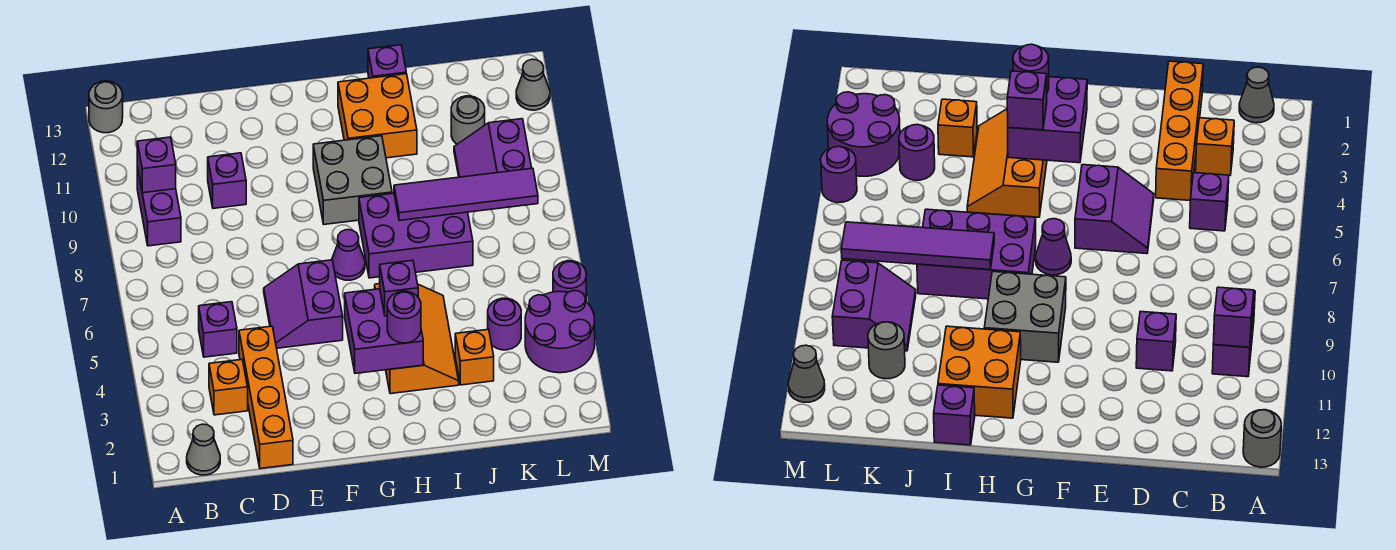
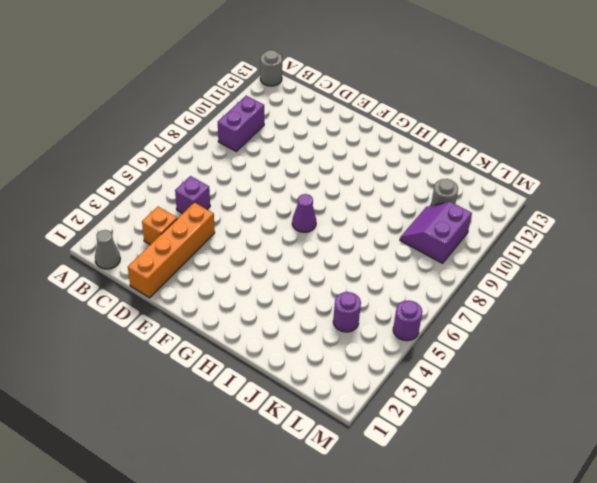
none -> purple brick D10 level 1
none -> purple slope E5:F6 level 1 top F
none -> grey brick G9:H10 level 1

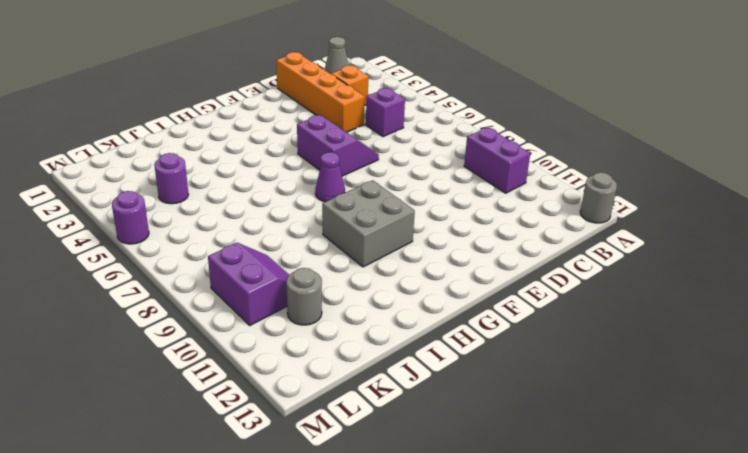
none -> purple brick D10 level 1
none -> orange slope H3:I5 level 1 top H
none -> purple brick H7:J8 level 1

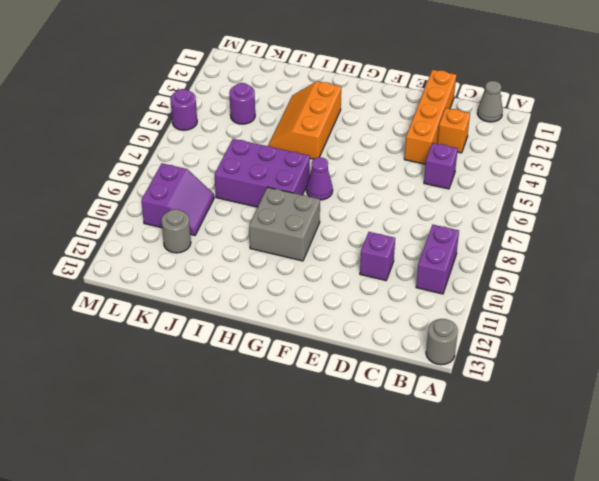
none -> purple slope E5:F6 level 1 top F
none -> orange brick H11:I12 level 1
none -> purple brick I13 level 1

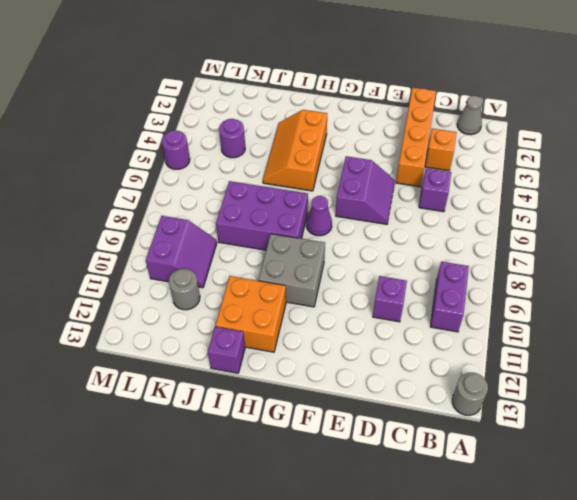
none -> orange brick J3 level 1
none -> purple round brick L3:M4 level 1
none -> grey cone M12 level 1

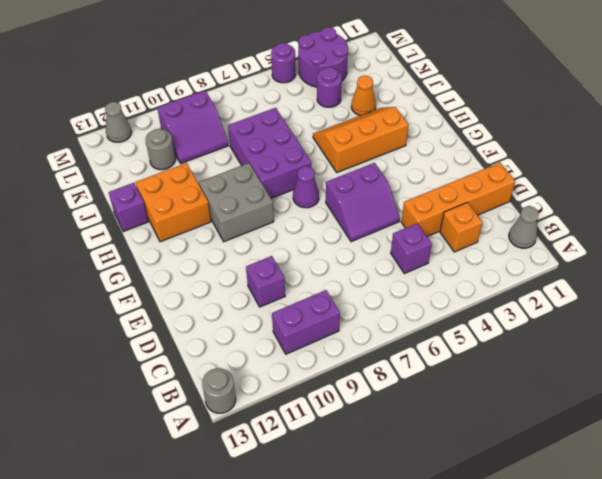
orange cone J3 level 1 -> orange brick J3 level 1
none -> purple brick B10 level 2
none -> purple brick G3:H4 level 2
none -> purple tile I8:L8 level 2

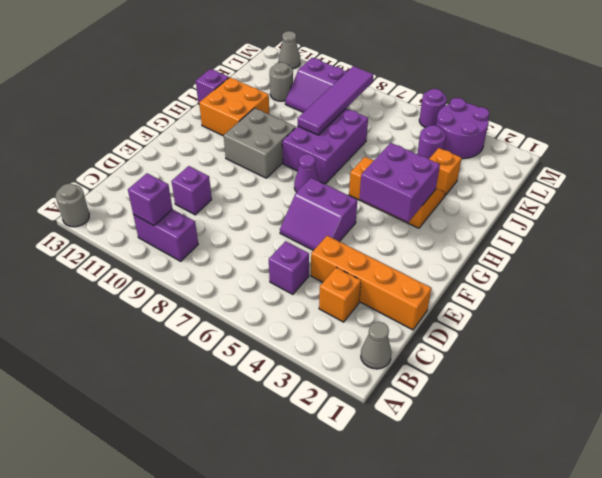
none -> purple round brick H3 level 3
none -> purple brick H4 level 3

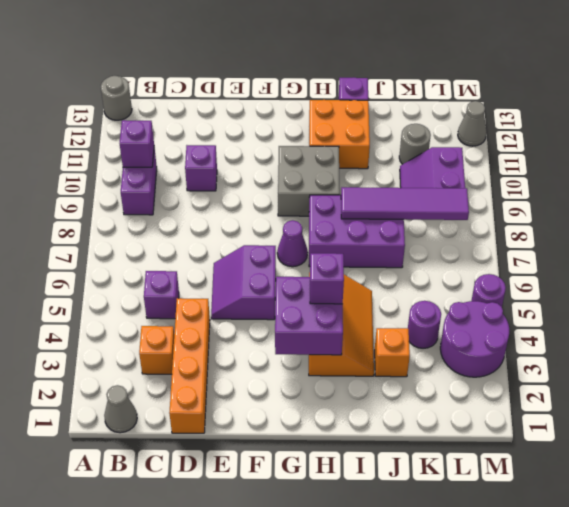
none -> purple round brick H3 level 3

